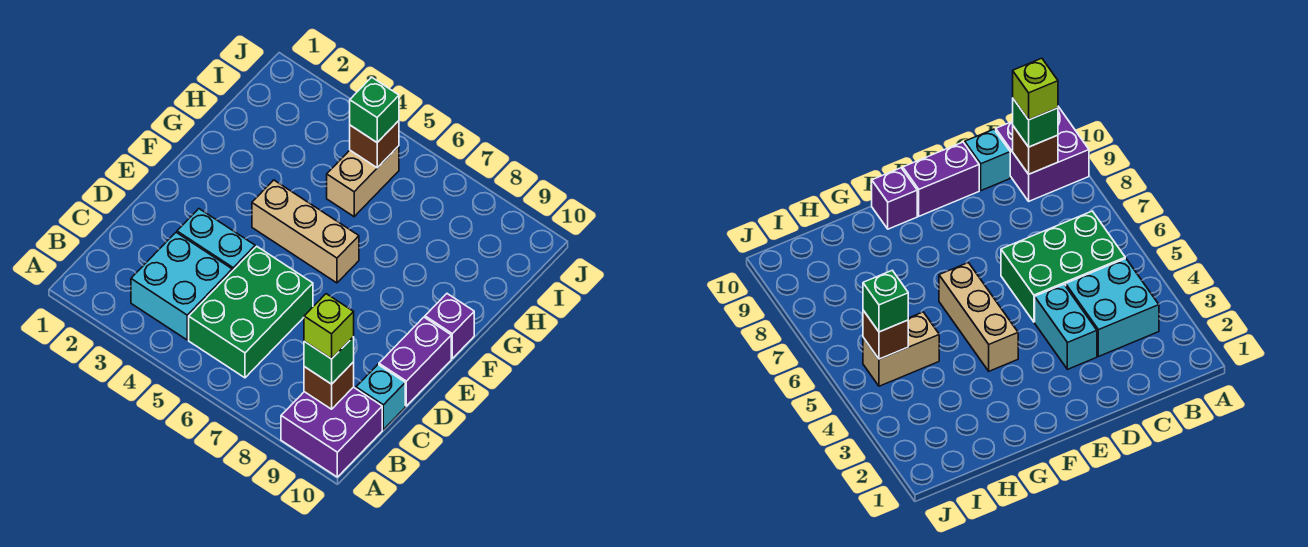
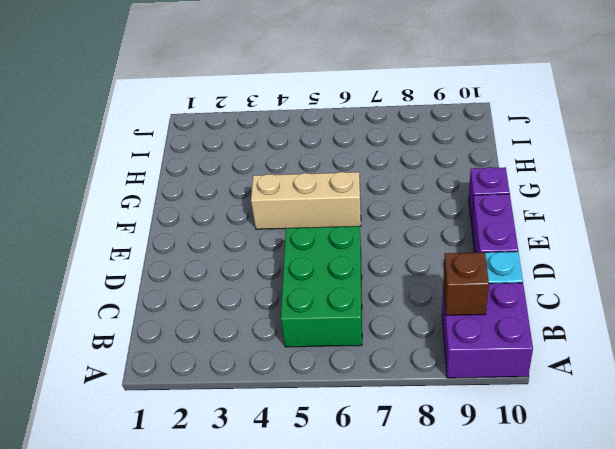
none -> cyan brick B3:C4 level 1
none -> cyan brick D3:D4 level 1
none -> tan brick H5:I5 level 1

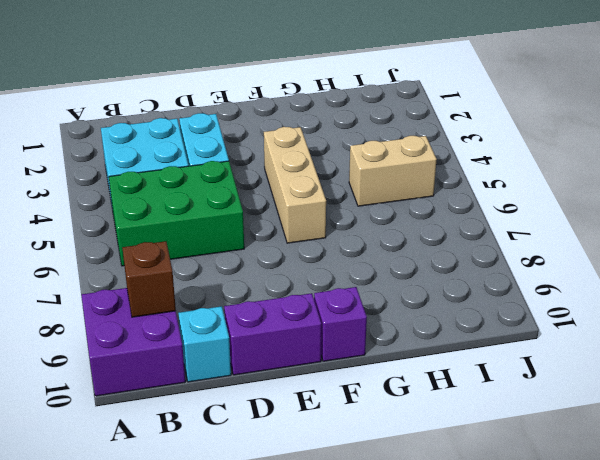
none -> brown brick I5 level 2
none -> green brick B9 level 3
none -> green brick I5 level 3

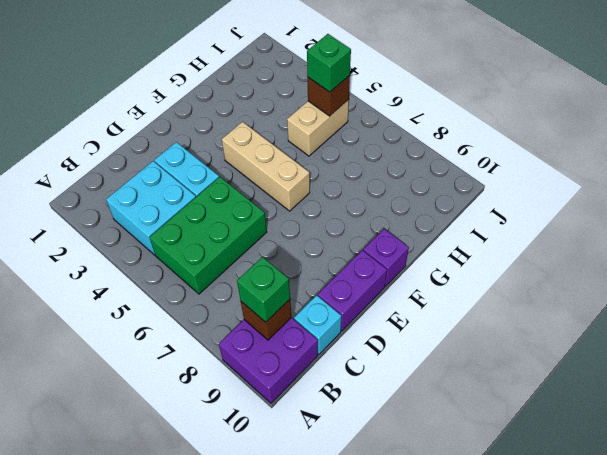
none -> lime brick B9 level 4

